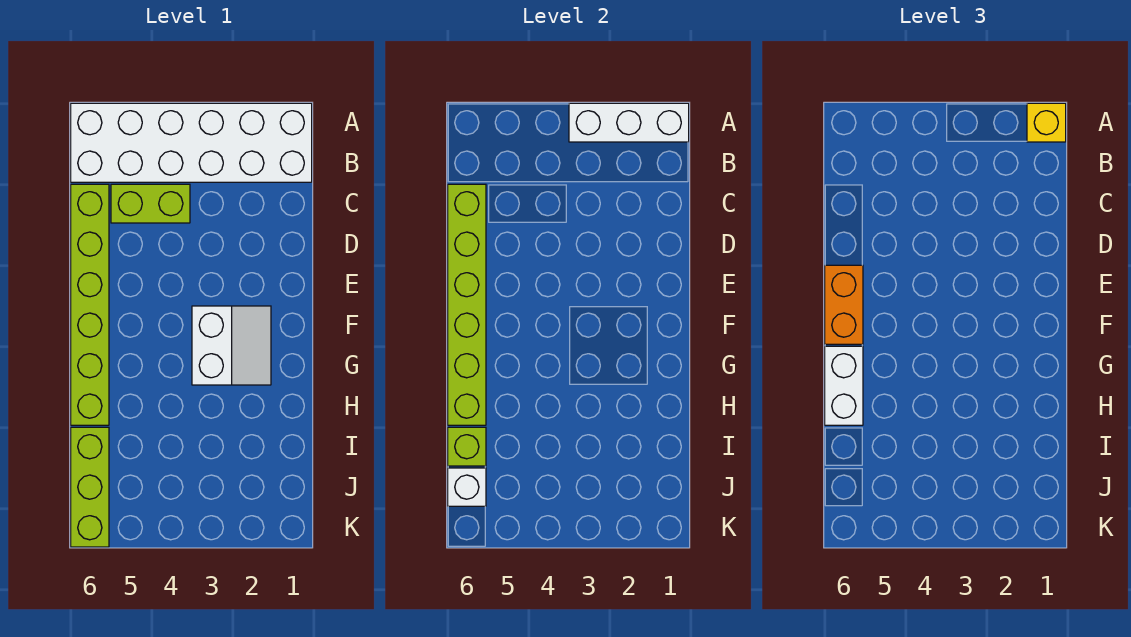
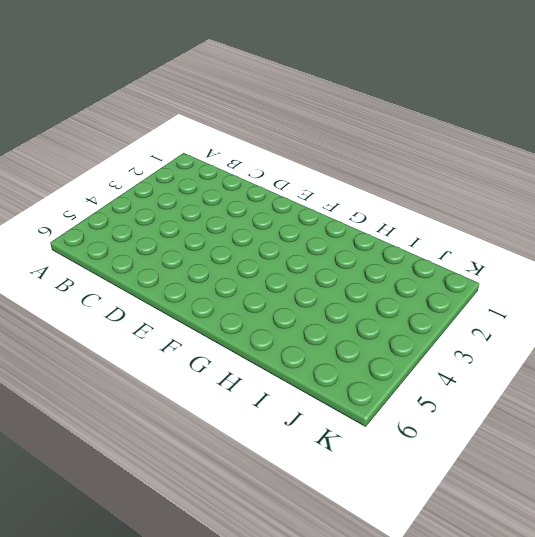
none -> white brick A1:B6 level 1
none -> lime brick C4:C5 level 1
none -> lime brick C6:H6 level 1

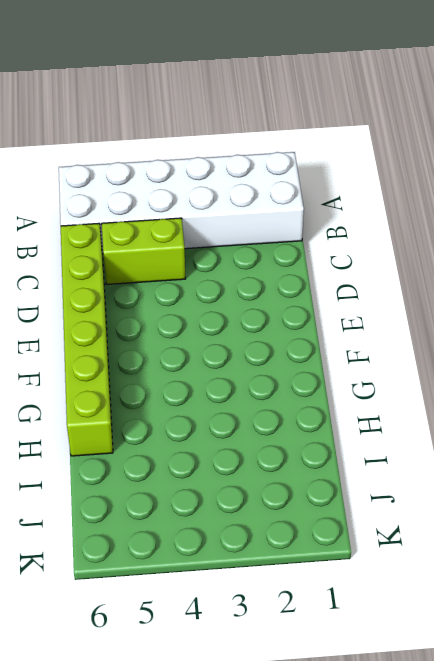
none -> white slope F2:G3 level 1 top 3
none -> lime brick I6:K6 level 1
none -> white brick A1:A3 level 2

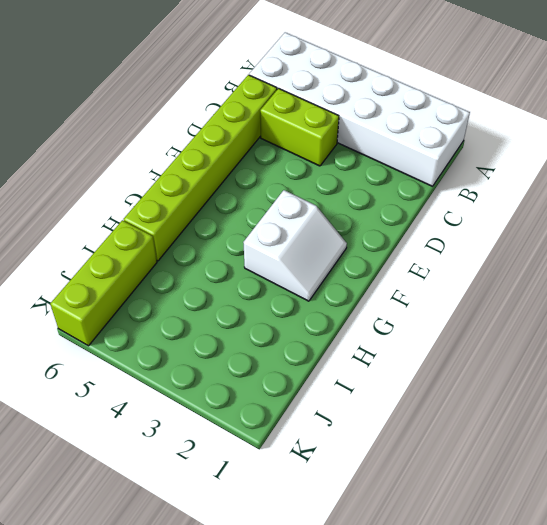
none -> white brick A1:A3 level 2
none -> lime brick C6:H6 level 2
none -> lime brick I6 level 2

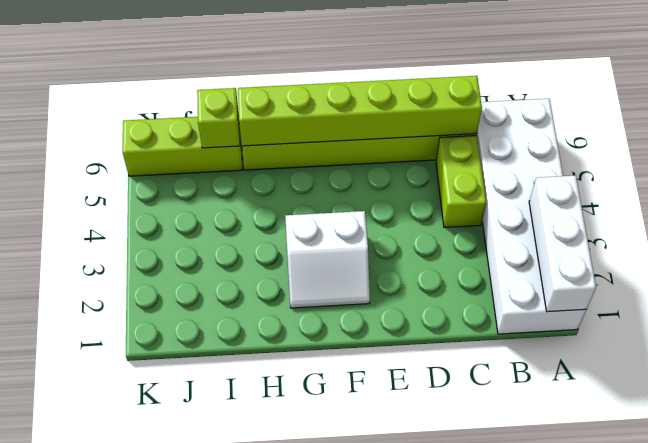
none -> white brick J6 level 2
none -> yellow brick A1 level 3
none -> orange brick E6:F6 level 3

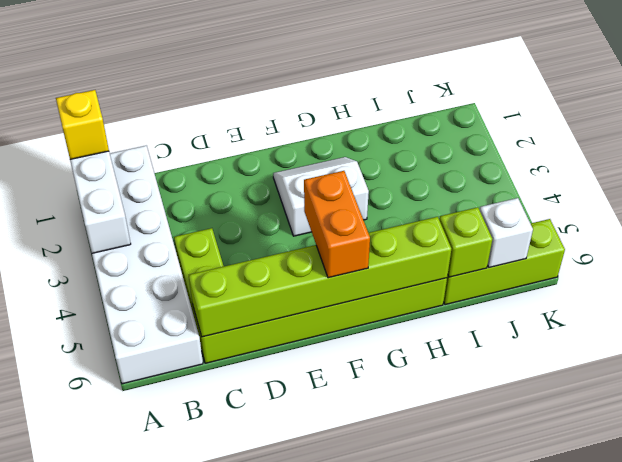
orange brick F5:F6 level 3 -> orange brick E6:F6 level 3
none -> white brick G6:H6 level 3

